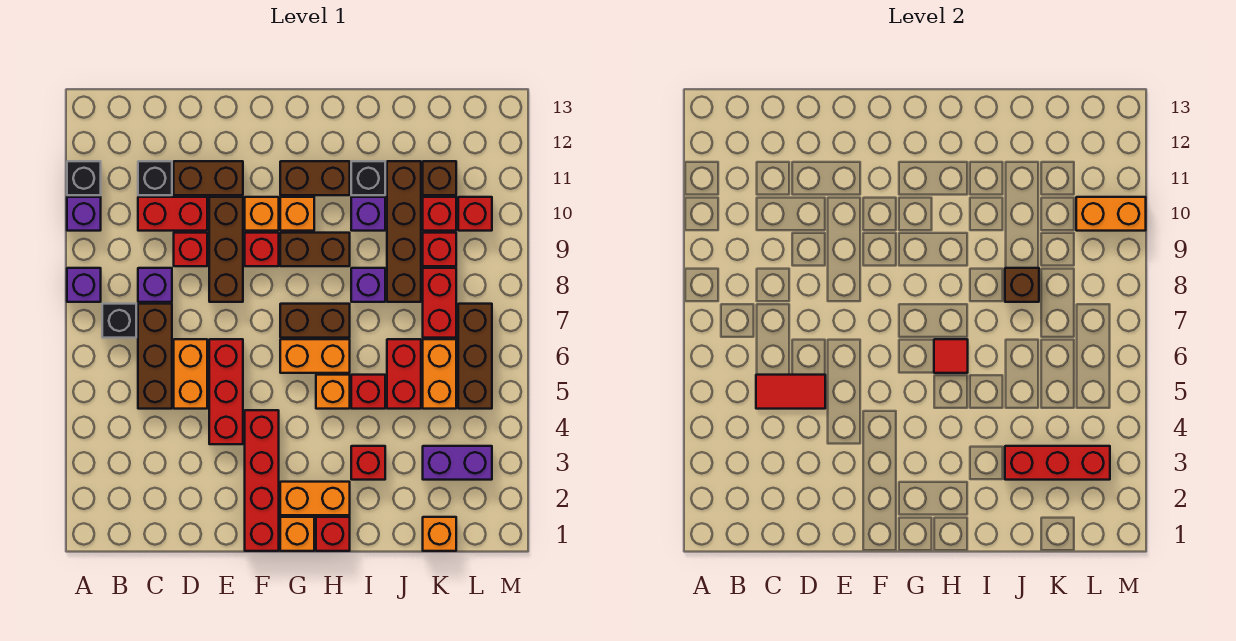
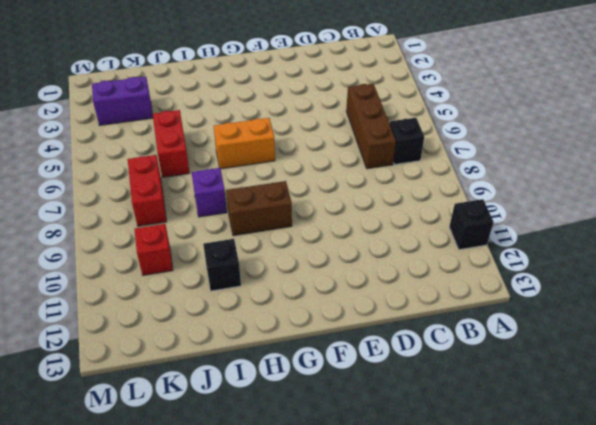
none -> purple brick A8 level 1
none -> purple brick A10 level 1
none -> purple brick C8 level 1
none -> red brick C10:D10 level 1

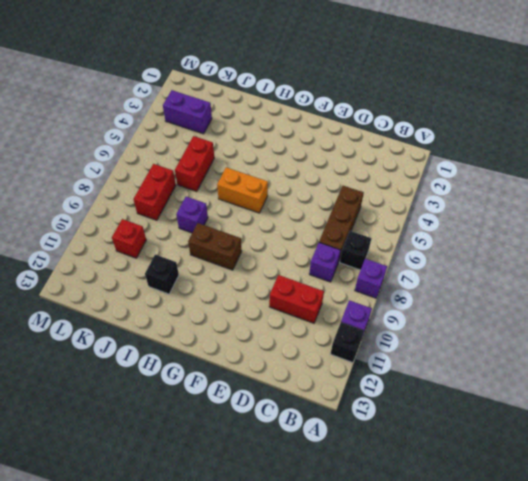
none -> black brick C11 level 1
none -> orange brick D5:D6 level 1
none -> red brick D9 level 1
none -> brown brick D11:E11 level 1

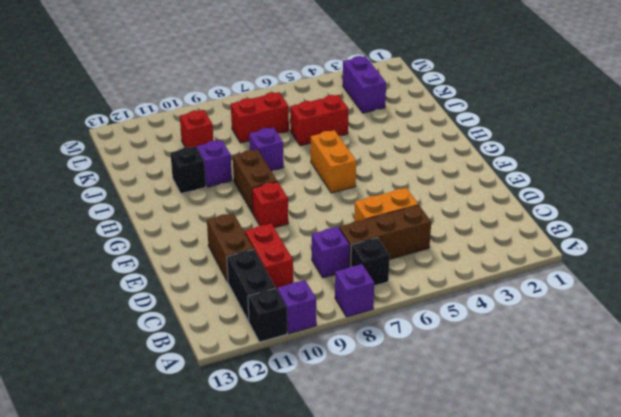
black brick B11:C11 level 1 -> black brick C11 level 1
none -> red brick D9 level 1
none -> red brick E4:E6 level 1
none -> brown brick E8:E10 level 1
none -> red brick F1:F4 level 1

